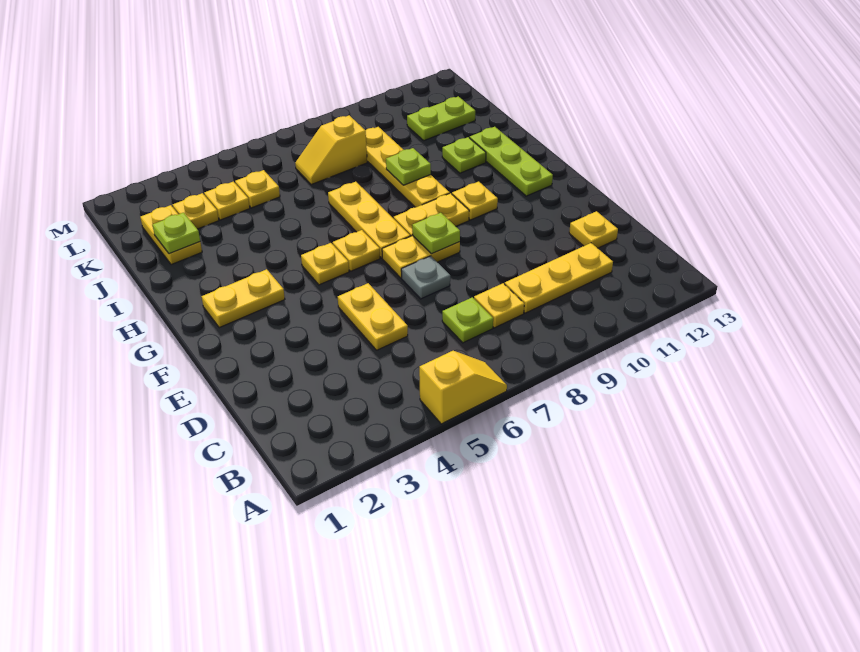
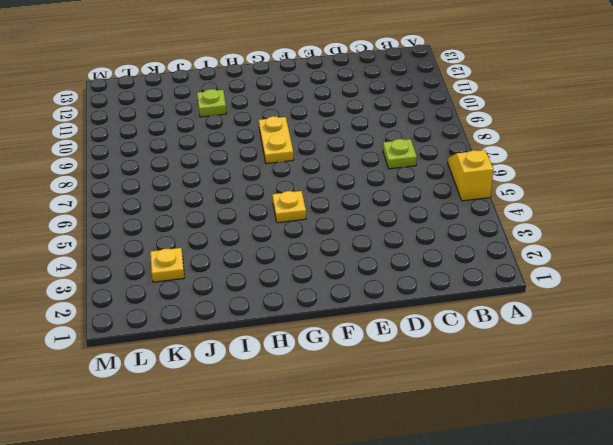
none -> yellow plate C8 level 1
none -> yellow plate C9:C11 level 1
none -> yellow plate D5:E5 level 1

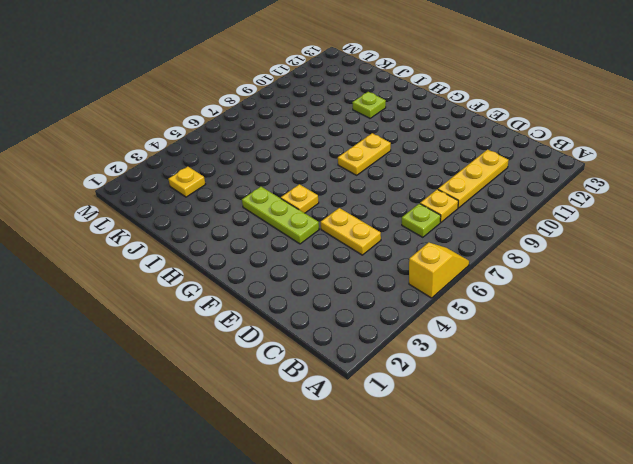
lime plate F4:H4 level 1 -> lime plate G12:I12 level 1
none -> yellow plate D12 level 1
none -> grey plate E7 level 1
none -> yellow plate F7:F8 level 1

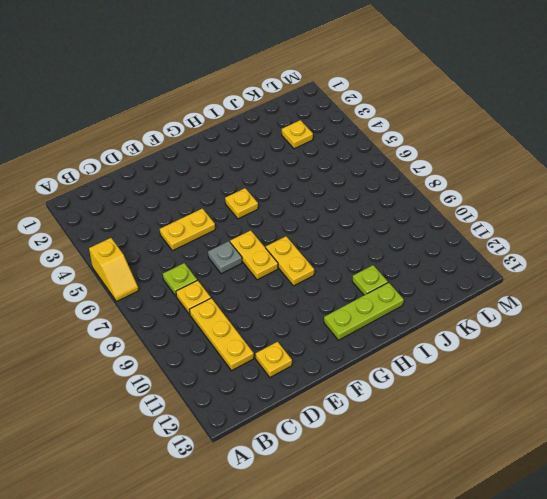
none -> yellow plate G2:G3 level 1
none -> yellow plate G6 level 1
none -> yellow plate G7:I7 level 1

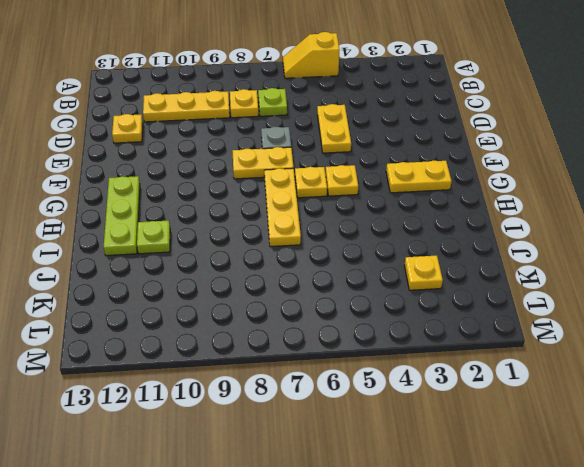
none -> yellow plate G8:G9 level 1
none -> yellow plate G10 level 1
none -> yellow plate H9:K9 level 1

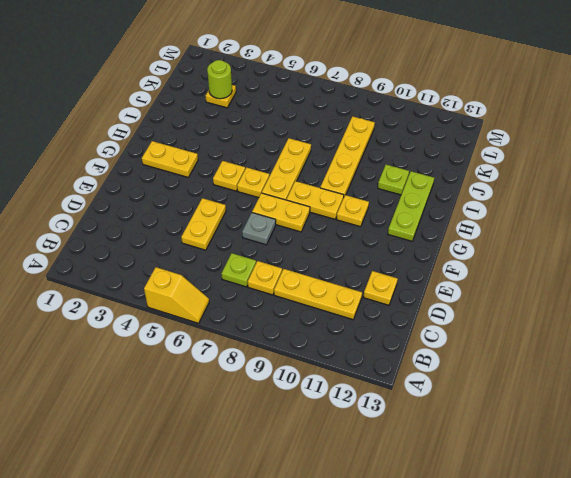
lime round brick K3 level 2 -> none
none -> yellow plate J2:K2 level 1
none -> yellow plate K4 level 1
none -> yellow plate K5 level 1

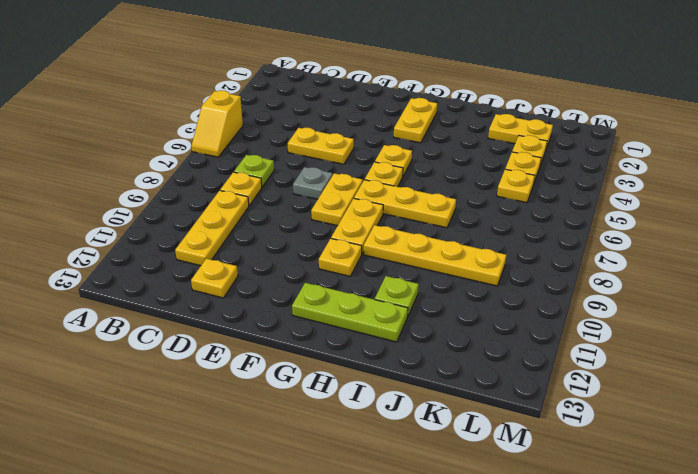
none -> yellow slope K7:K8 level 1 top 8
none -> lime plate K11:K12 level 1
none -> lime plate F8 level 2

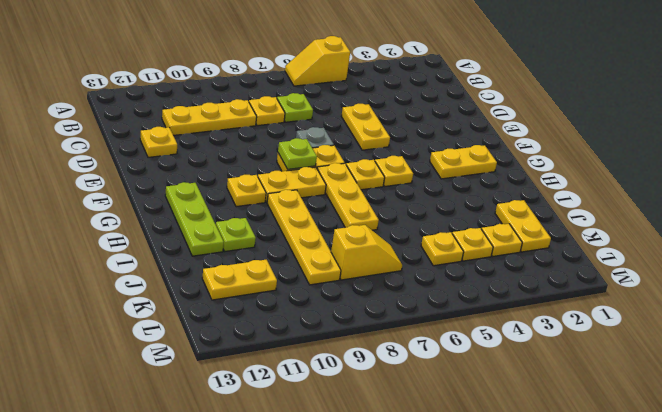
yellow plate K11:K12 level 1 -> lime plate K11:K12 level 1
none -> lime plate I9 level 2
none -> lime plate J2 level 2

